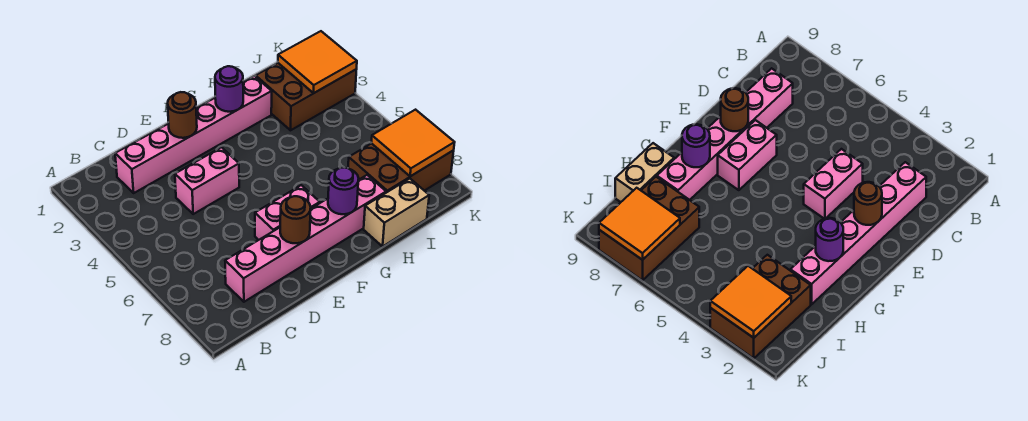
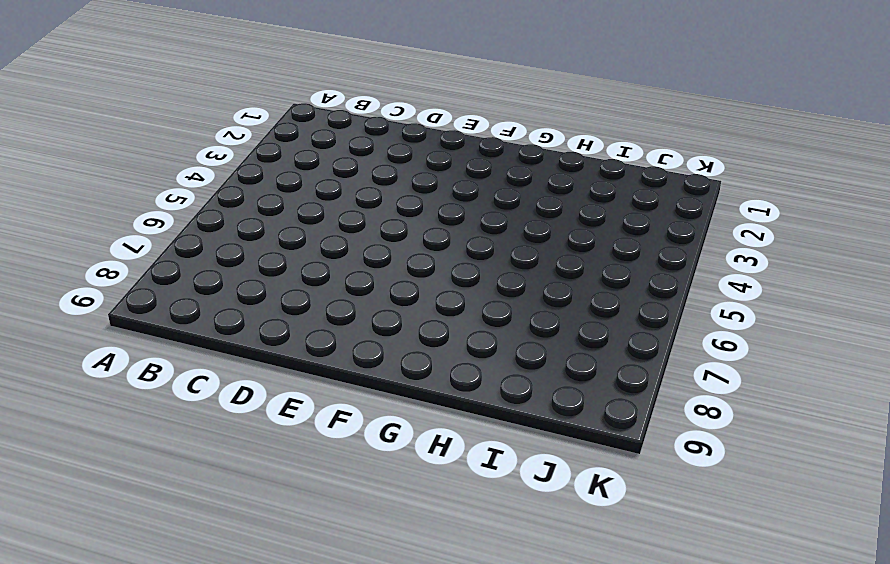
none -> pink brick C2:H2 level 1
none -> pink brick C8:H8 level 1
none -> pink brick D4:E4 level 1

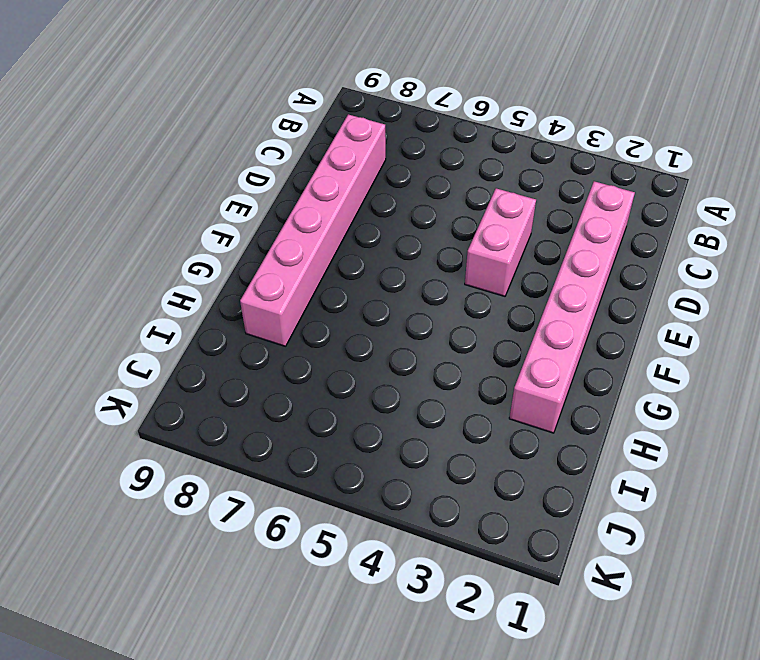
none -> pink brick E7:F7 level 1
none -> tan brick H9:I9 level 1
none -> brown brick I2:K3 level 1

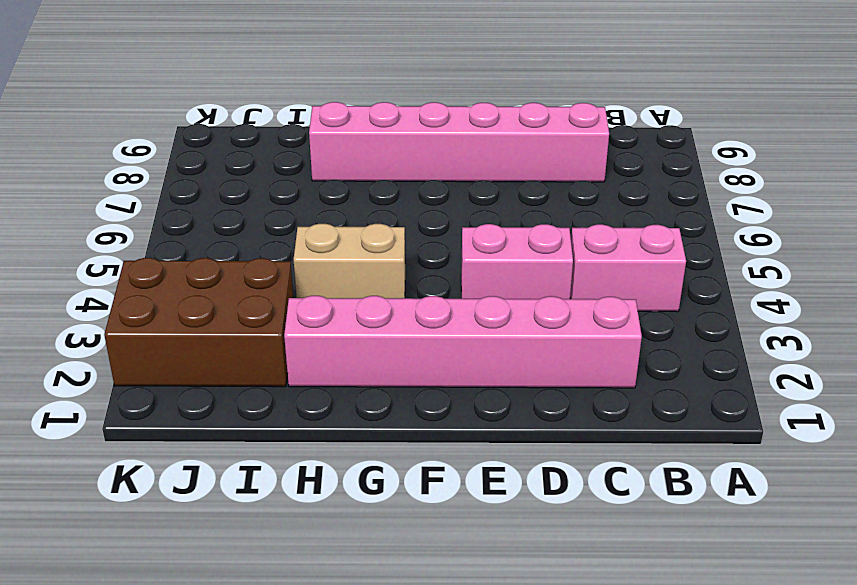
pink brick B4:C4 level 1 -> pink brick E7:F7 level 1
tan brick G4:H4 level 1 -> tan brick H9:I9 level 1
none -> brown brick I7:K8 level 1
none -> brown round brick E2 level 2
none -> brown round brick E8 level 2

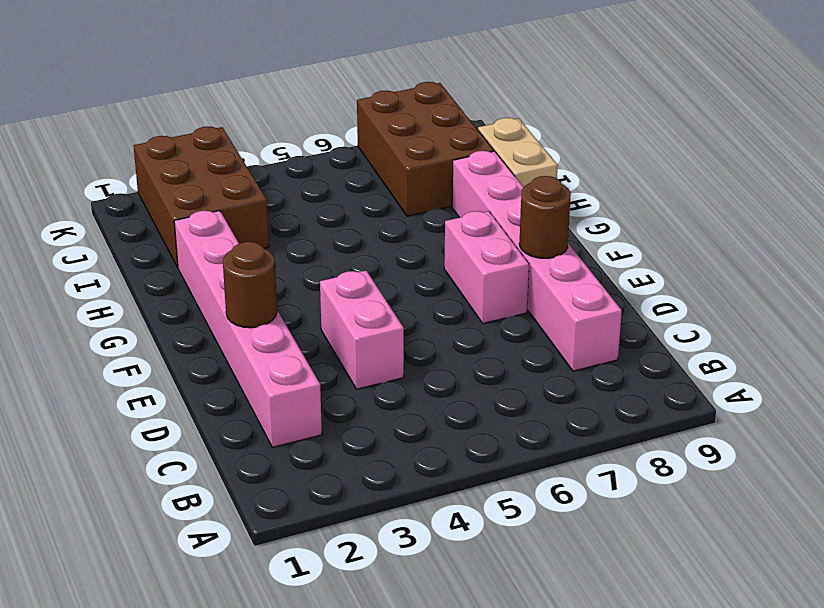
none -> purple round brick G2 level 2
none -> purple round brick G8 level 2
none -> orange tile J2:K3 level 2

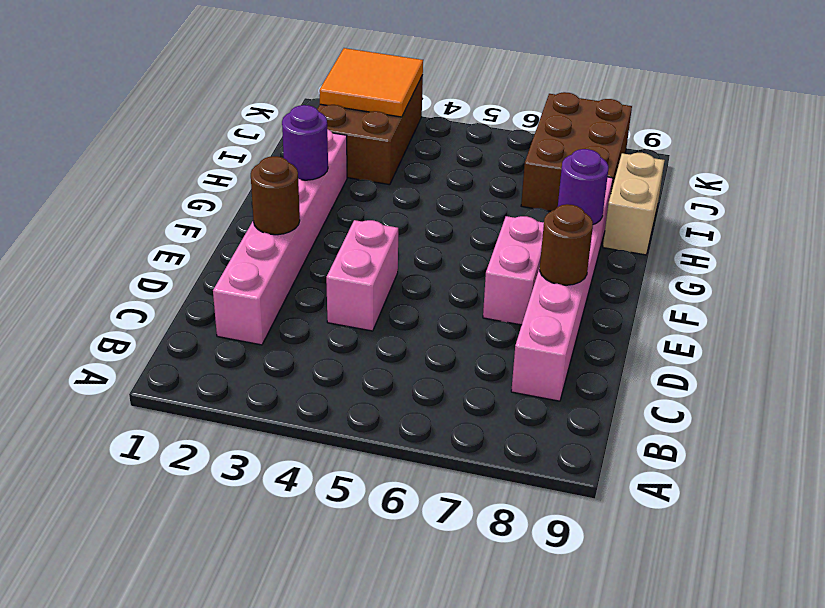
none -> orange tile J7:K8 level 2

